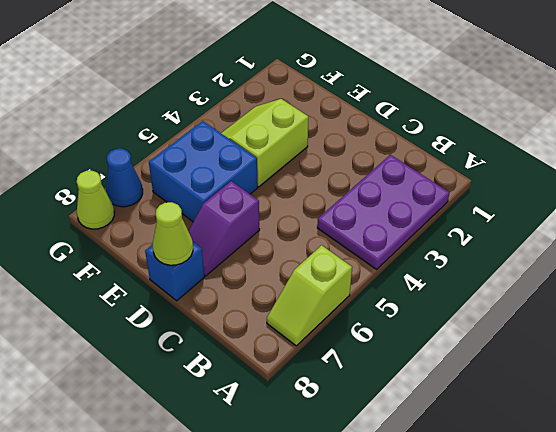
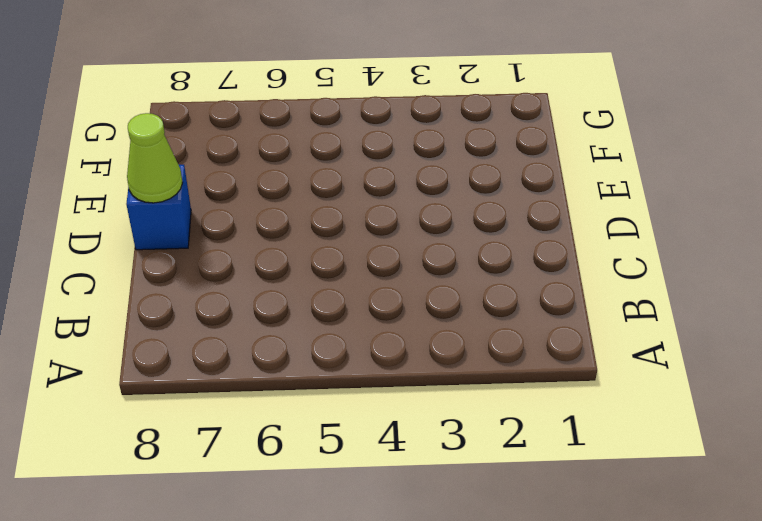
none -> purple plate A2:B4 level 1
none -> lime slope A6:A7 level 1 top 6

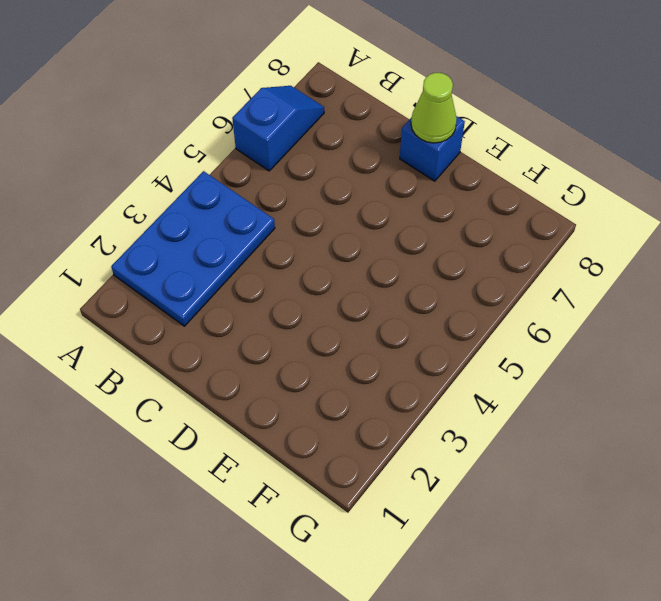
blue plate A2:B4 level 1 -> purple plate A2:B4 level 1
blue slope A6:A7 level 1 top 6 -> lime slope A6:A7 level 1 top 6
none -> purple slope D6:D7 level 1 top 6
none -> lime slope E3:F4 level 1 top E

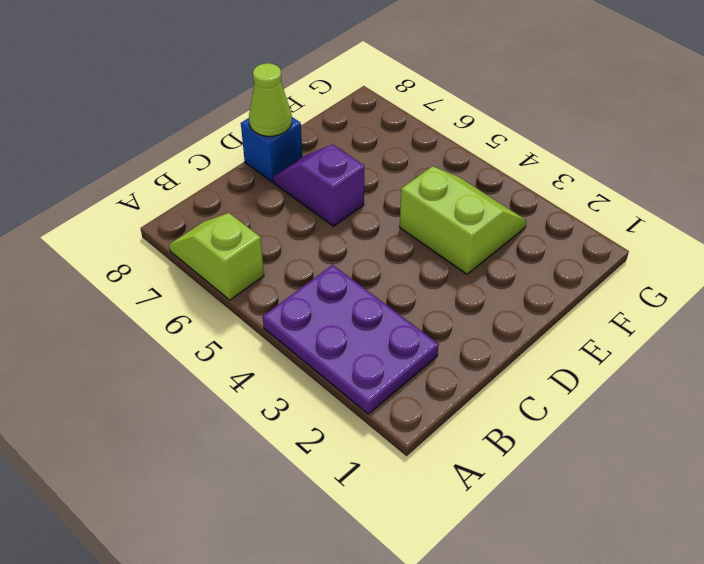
none -> blue brick E5:F6 level 1
none -> blue cone G7 level 1

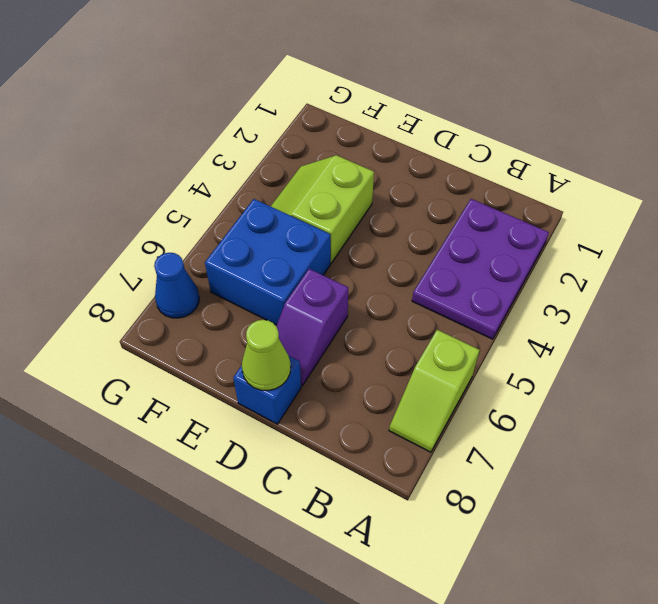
none -> lime cone G8 level 1

